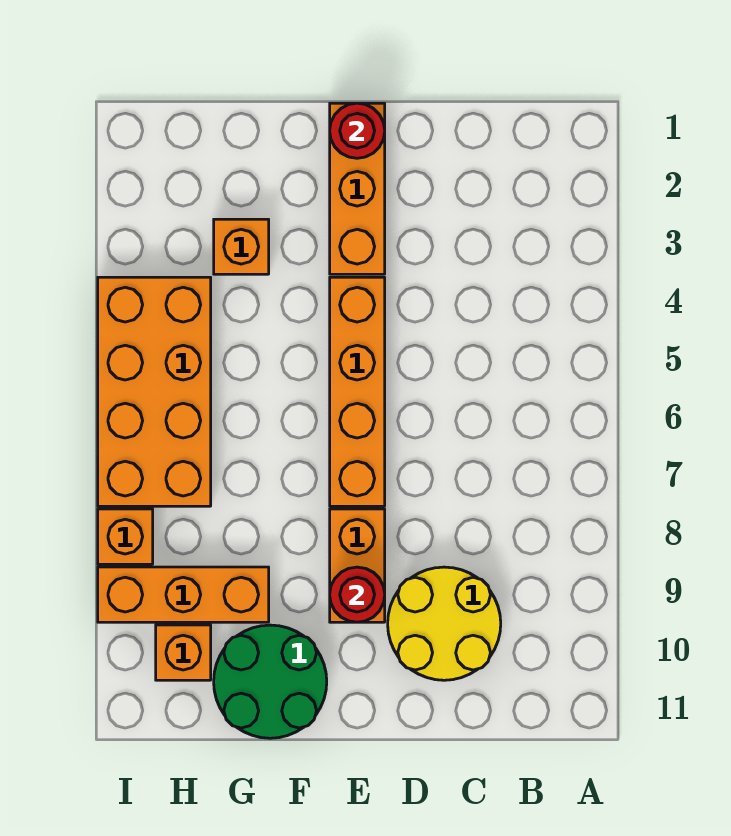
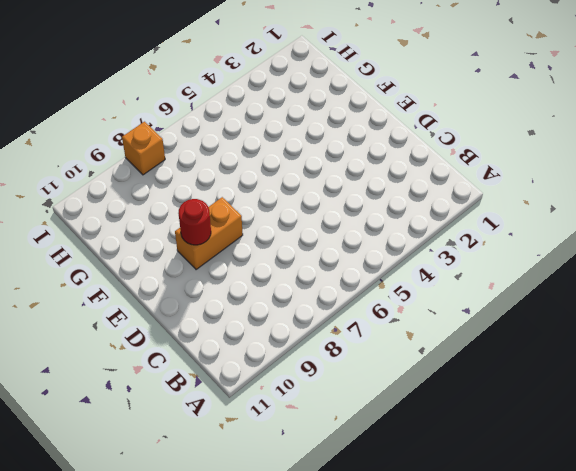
none -> yellow round brick C9:D10 level 1
none -> orange brick E1:E3 level 1
none -> orange brick E4:E7 level 1

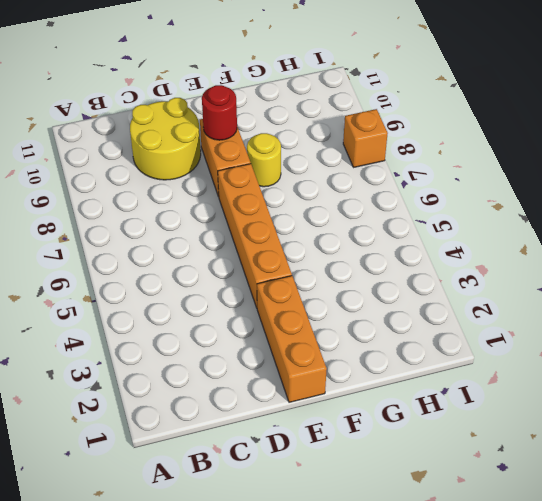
yellow round brick F8 level 1 -> none
none -> green round brick F10:G11 level 1
none -> orange brick G3 level 1
none -> orange brick G9:I9 level 1

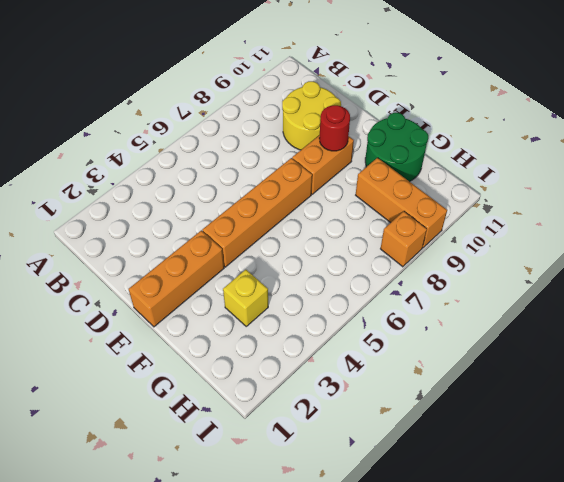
yellow brick G3 level 1 -> orange brick G3 level 1
none -> orange brick H4:I7 level 1
none -> orange brick H10 level 1
none -> red round brick E1 level 2

